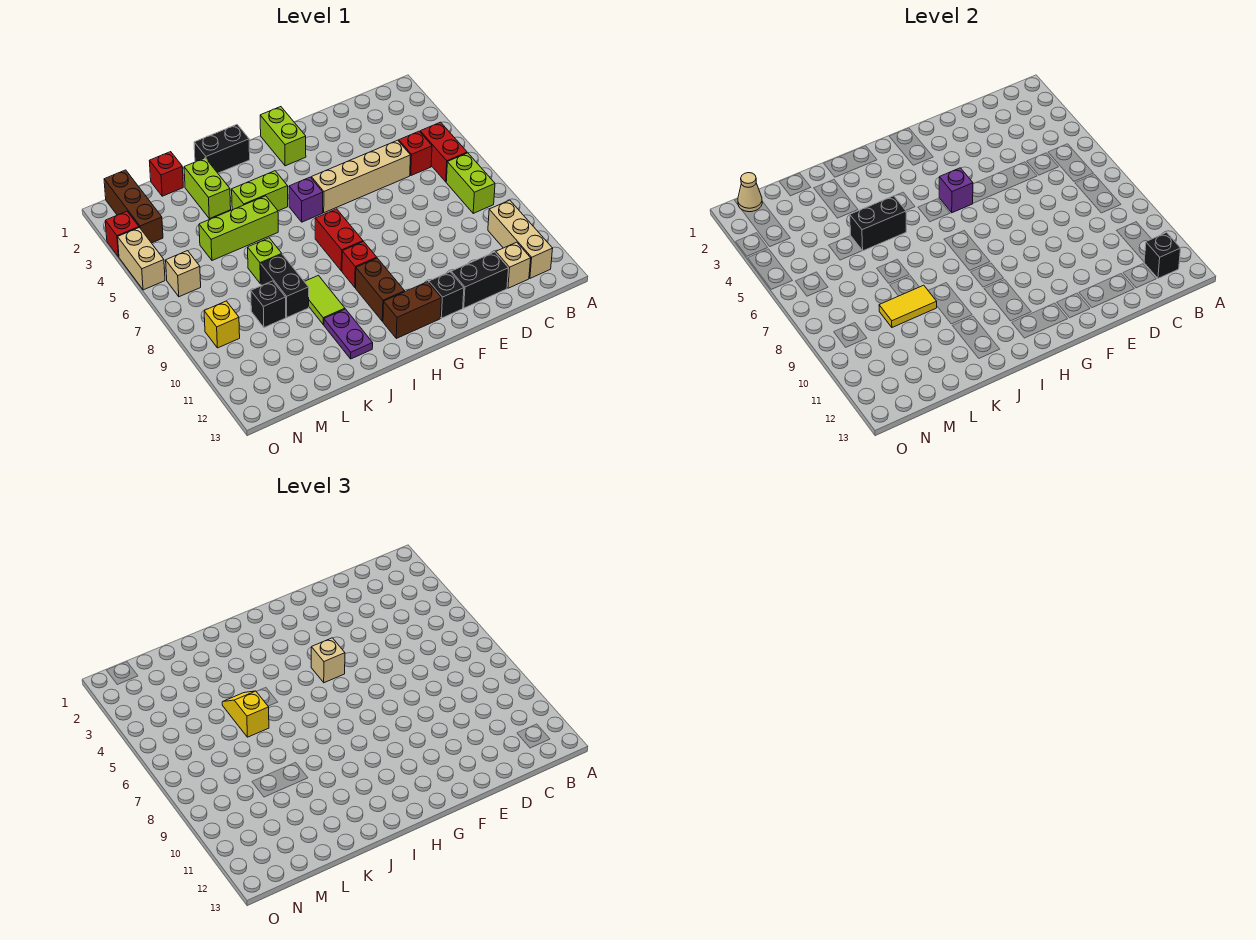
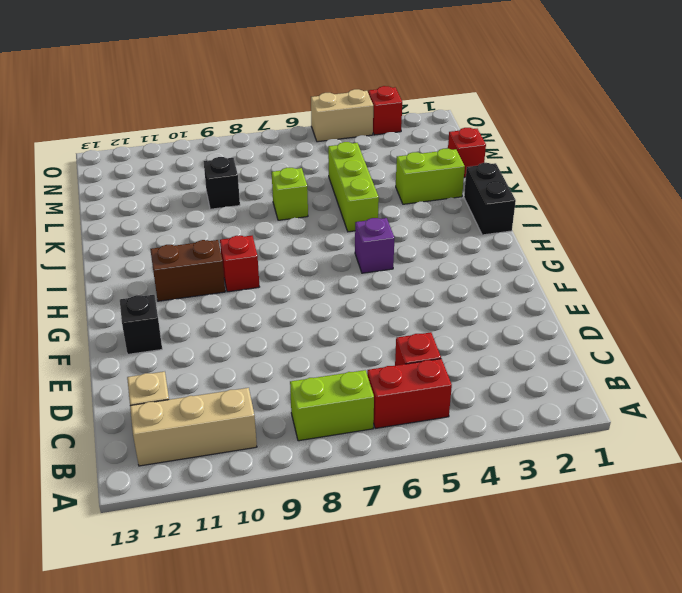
none -> tan brick D5:G5 level 1
none -> black brick D12:E12 level 1
none -> lime brick G1:G2 level 1
none -> brown brick G12:H12 level 1

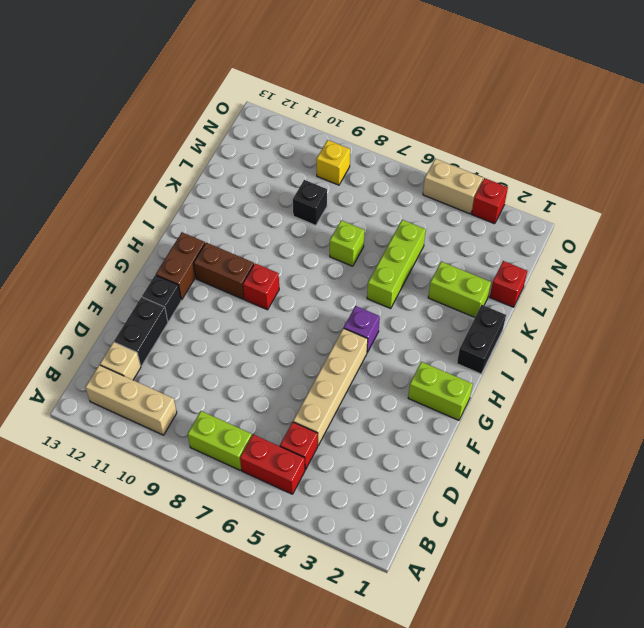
none -> red brick H7:H8 level 1
none -> lime brick I4:J4 level 1
none -> lime tile J9:J10 level 1
none -> purple plate J11:J12 level 1

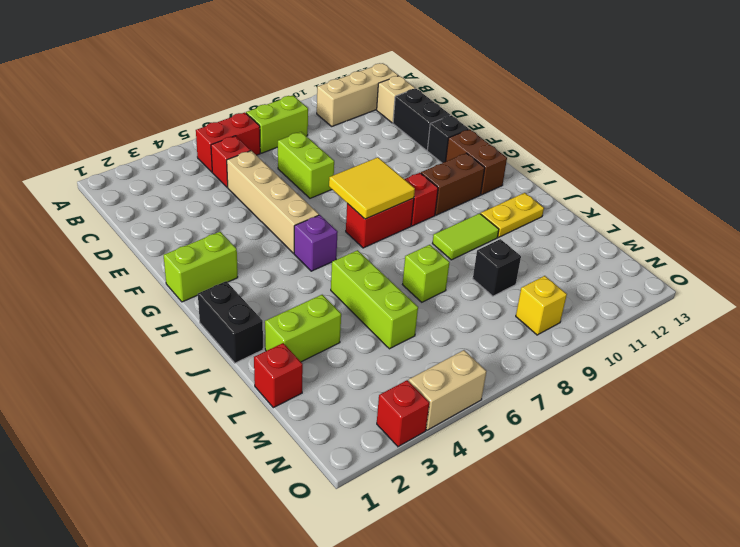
lime brick D7:E7 level 1 -> lime brick I4:J4 level 1
yellow tile G7:H8 level 2 -> none
yellow plate J11:J12 level 1 -> purple plate J11:J12 level 1
none -> black brick K8:K9 level 1
none -> brown brick N1:N3 level 1
none -> tan brick N6 level 1
none -> black brick B12 level 2

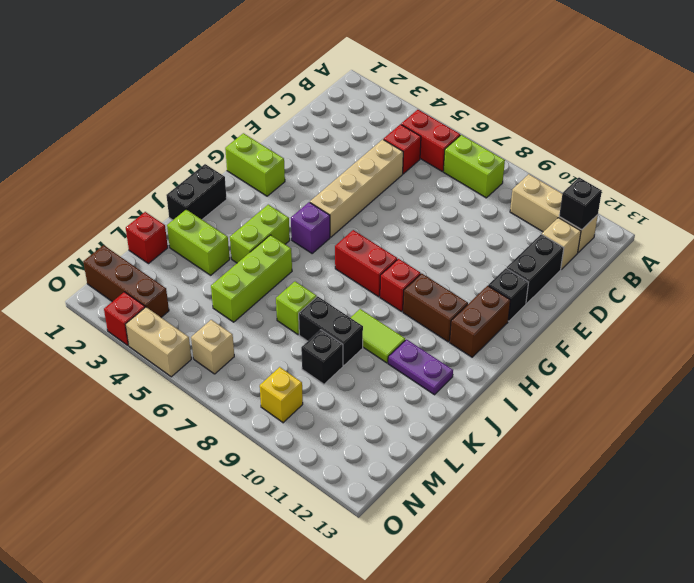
none -> purple brick G5 level 2
none -> black brick J5:K5 level 2
none -> yellow tile K9:L9 level 2
none -> tan cone N1 level 2

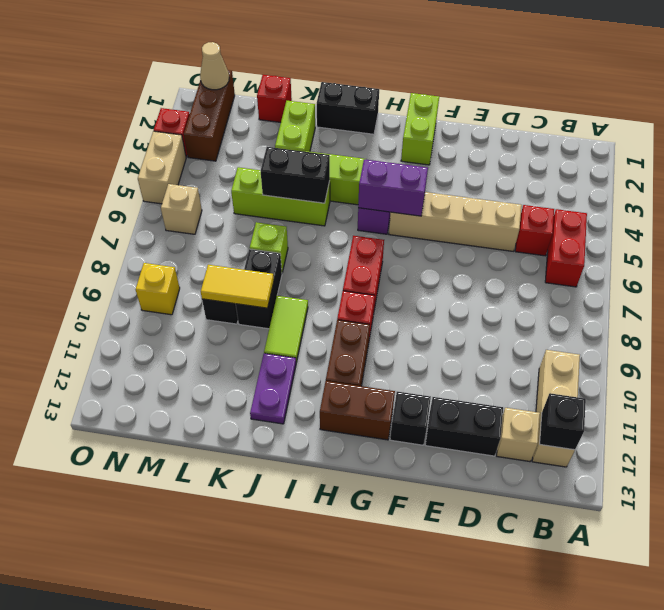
purple brick G5:H5 level 2 -> purple brick G5 level 2
none -> lime brick B7:B8 level 1
none -> tan brick G5 level 3
none -> yellow slope K5:K6 level 3 top 6

